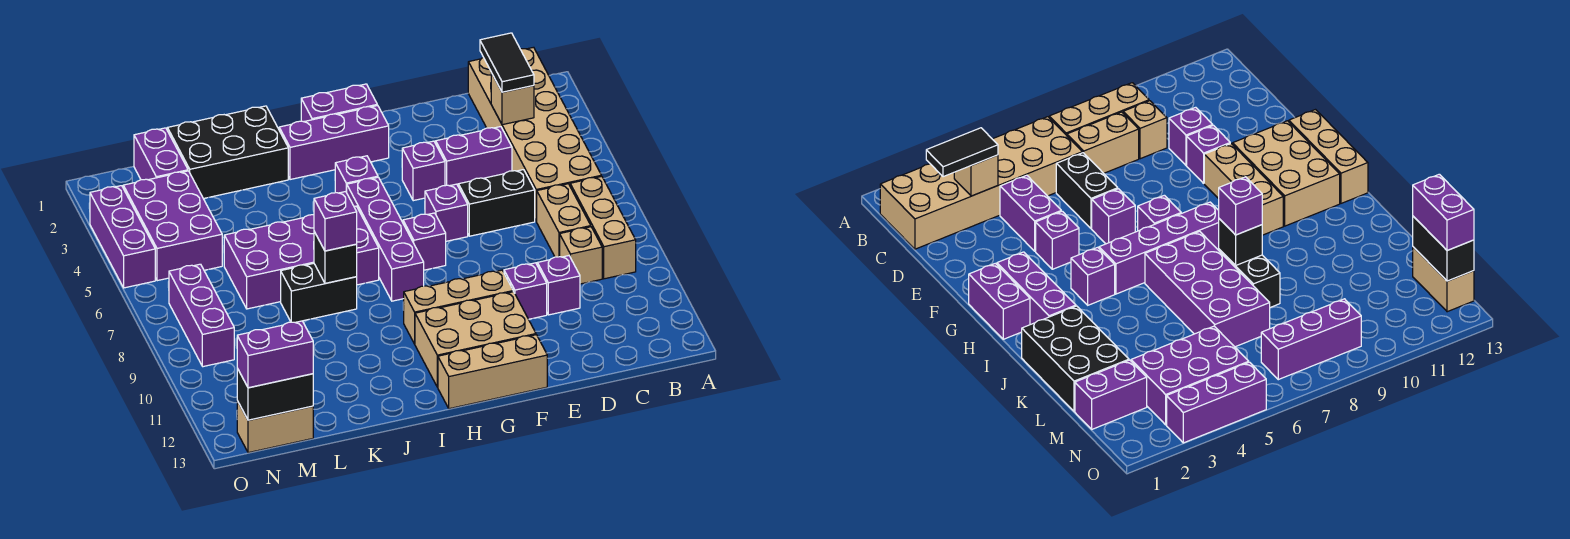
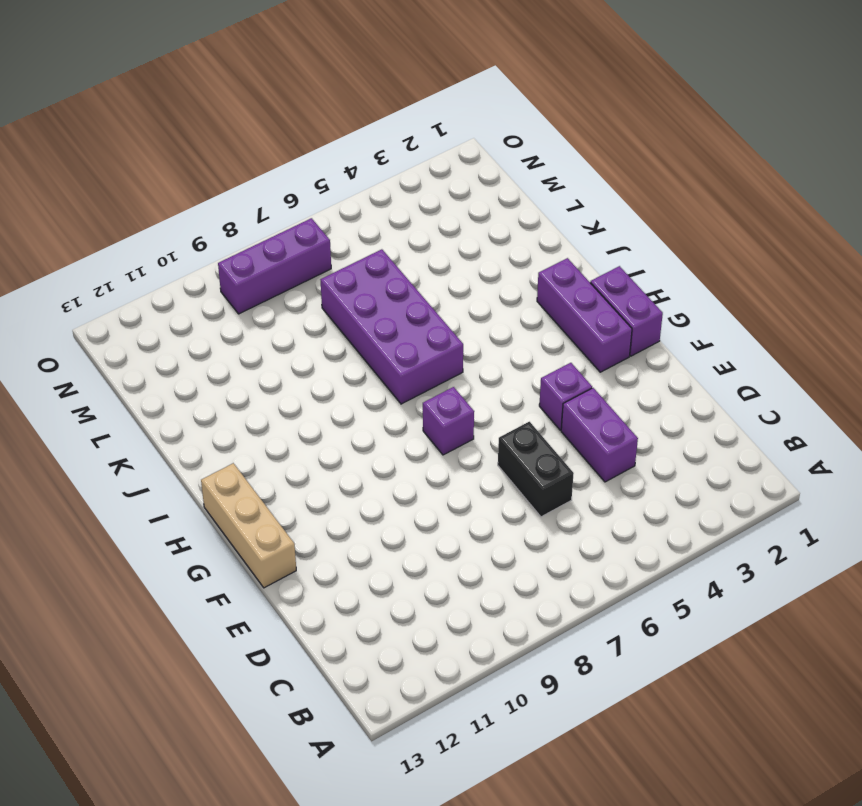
none -> tan brick B1:C6 level 1
none -> tan brick B7:B9 level 1
none -> tan brick C7:C8 level 1
none -> tan brick C9 level 1

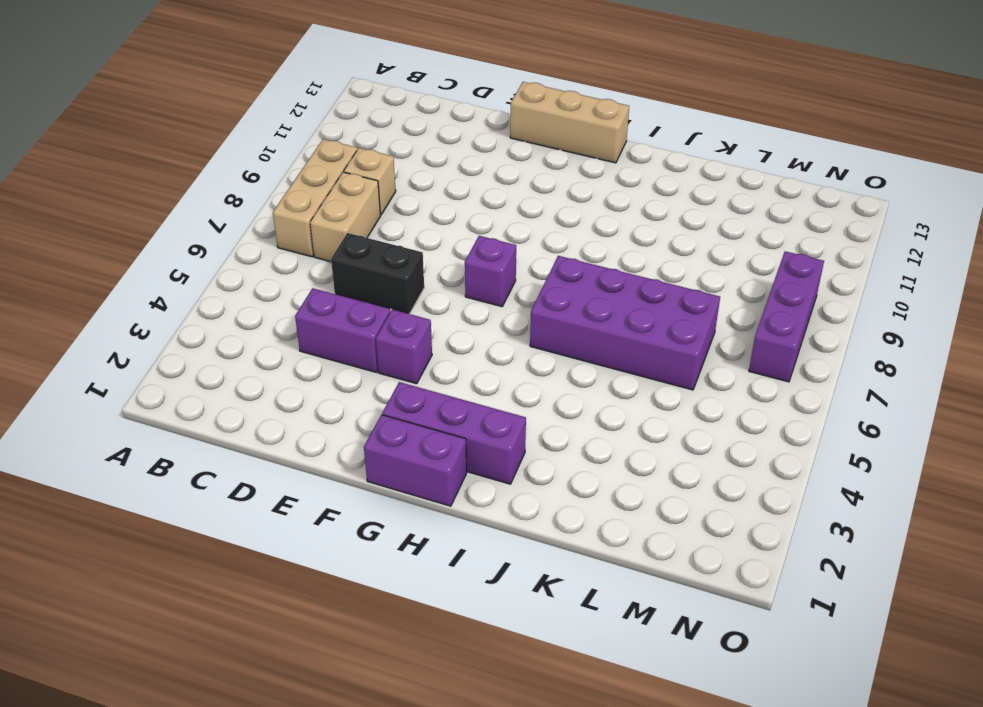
none -> tan brick B1:C6 level 1
none -> purple brick D10 level 1
none -> purple brick E10 level 1
none -> purple brick F6 level 1

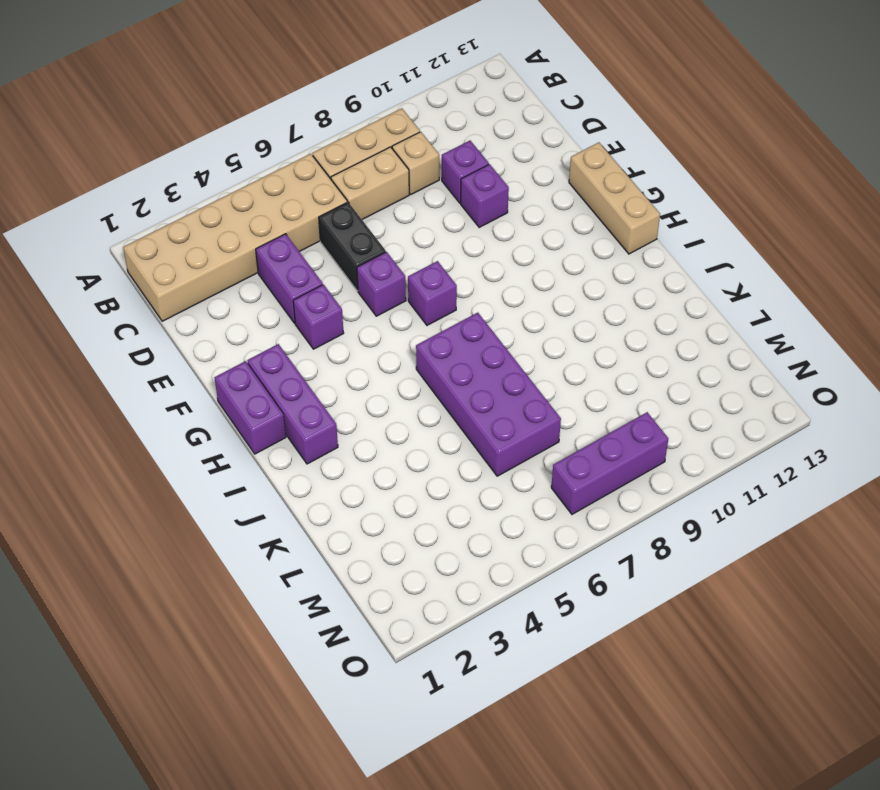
none -> tan brick F10:H10 level 1
none -> tan brick F11:H12 level 1
none -> purple brick H4 level 1
none -> purple brick H5:H8 level 1

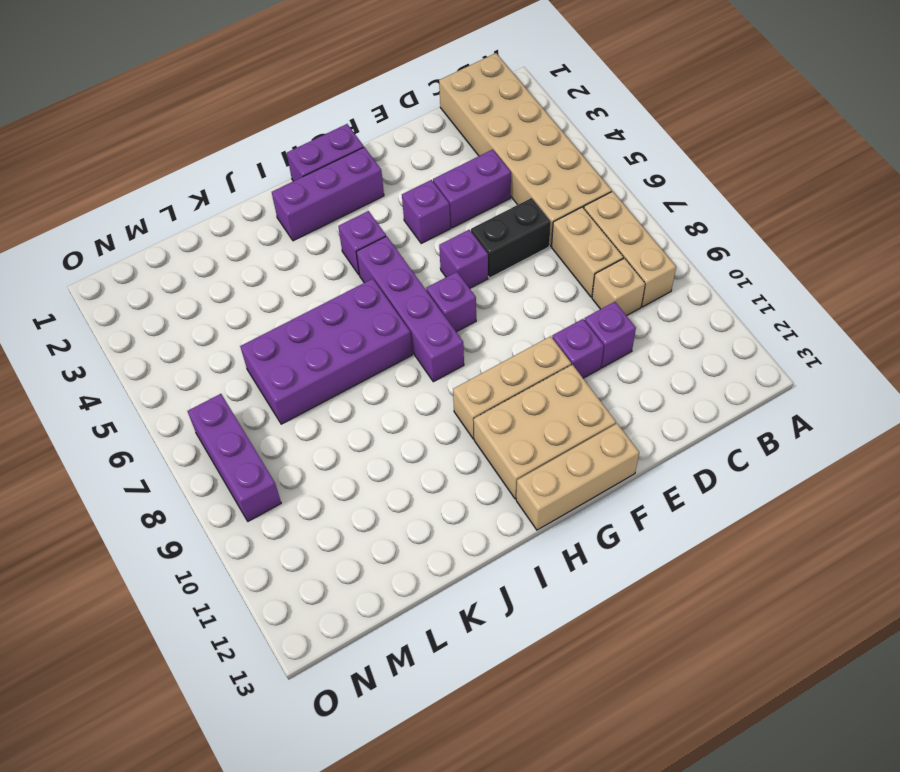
none -> black brick J1:L2 level 1
none -> black brick J8:K8 level 1
none -> purple brick M1:M2 level 1
none -> purple brick M3:N5 level 1

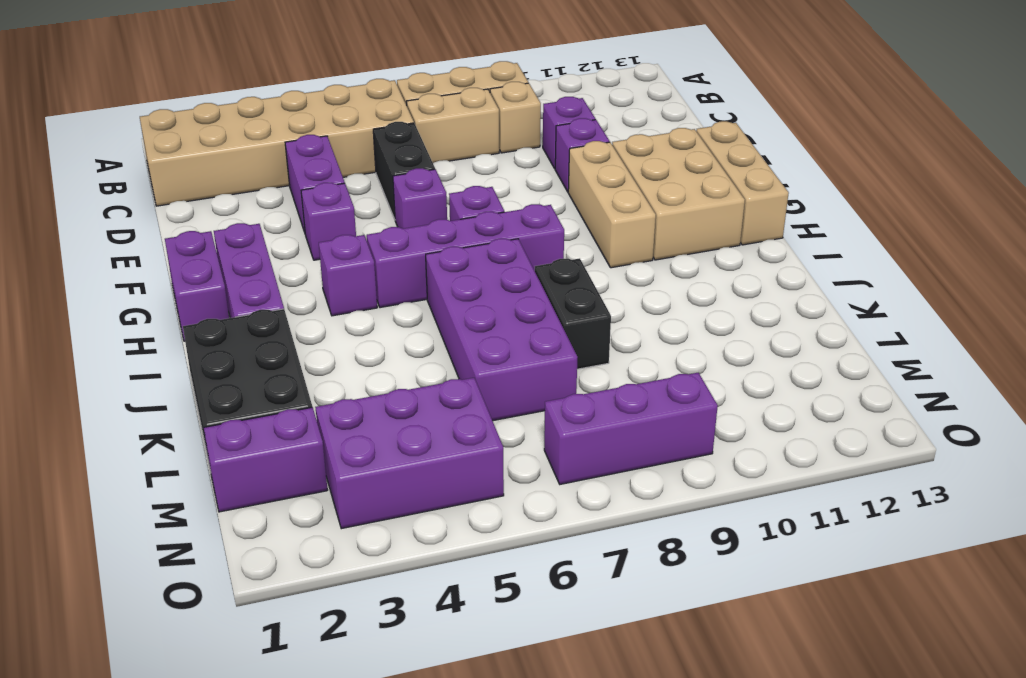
none -> tan brick M13:N13 level 1
none -> purple brick O3:O5 level 1
none -> tan brick C3 level 2
none -> black brick J8 level 2

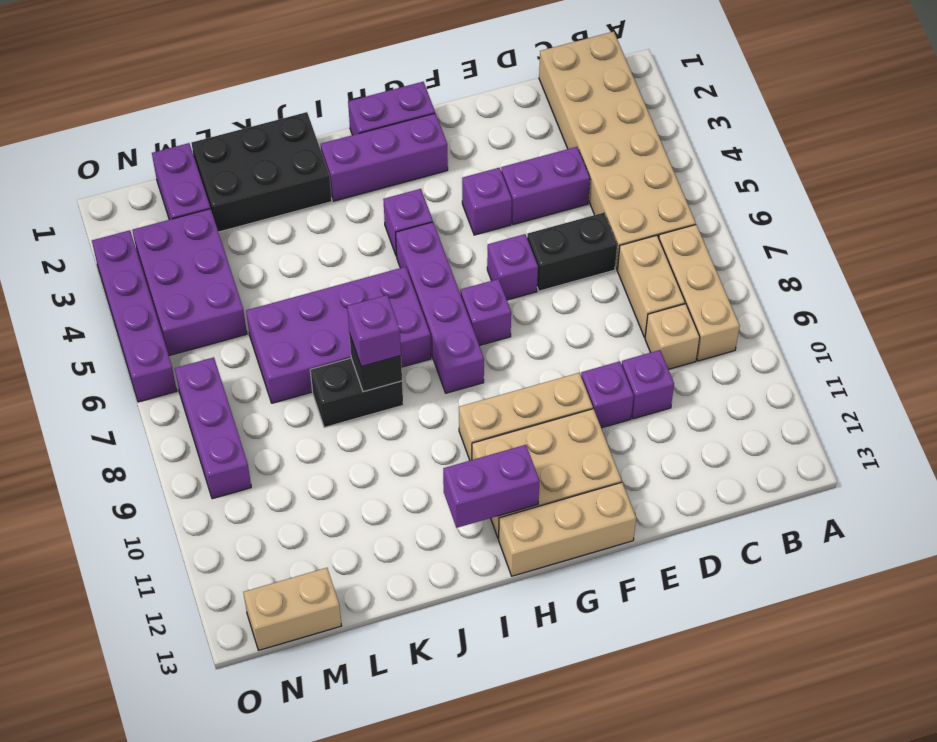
purple brick H12:I12 level 2 -> purple brick M13:N13 level 3
purple brick O3:O6 level 1 -> purple brick O3:O5 level 1
none -> tan brick C3 level 2
none -> black brick M13:N13 level 2
none -> black tile C2:C3 level 3

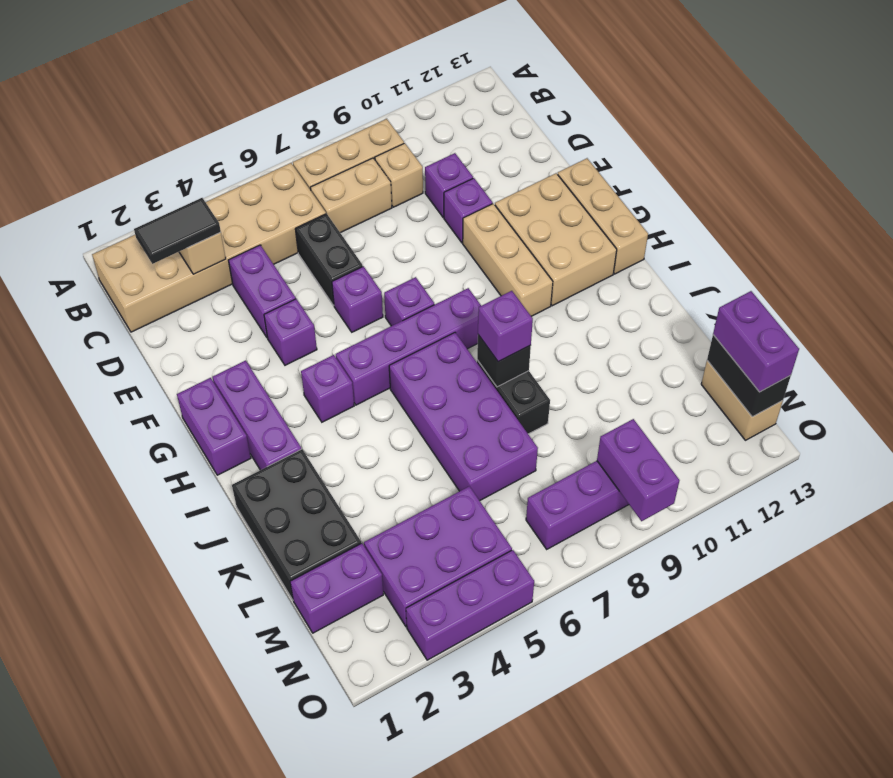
purple brick N9:O9 level 2 -> none

